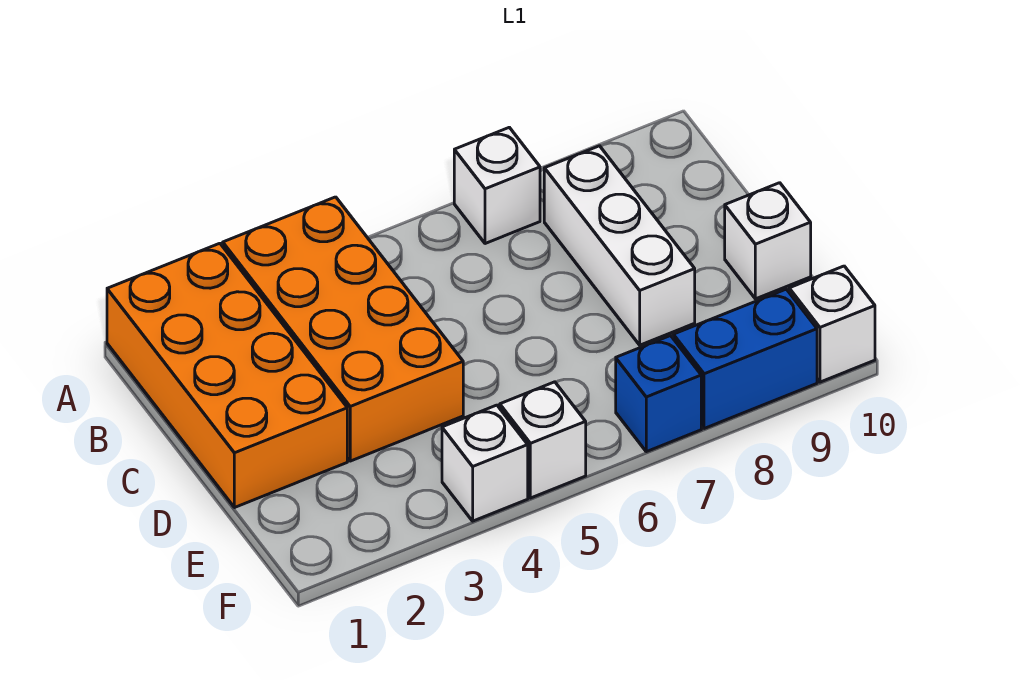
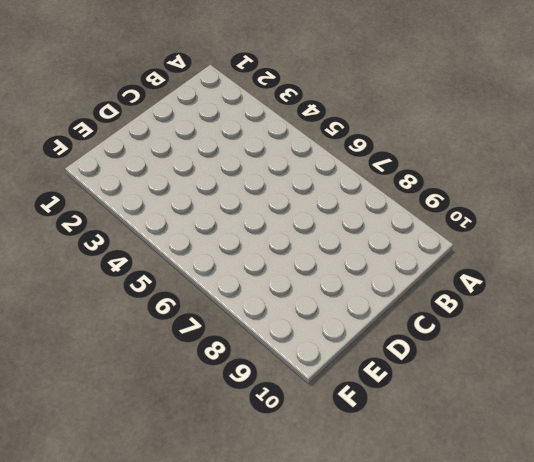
none -> orange brick A1:D2 level 1
none -> orange brick A3:D4 level 1

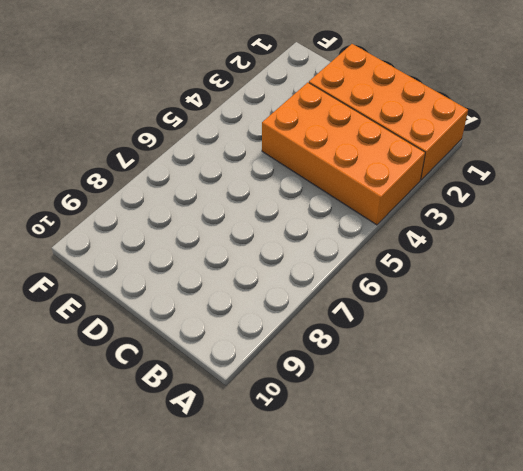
none -> white brick A7 level 1
none -> white brick B8:D8 level 1

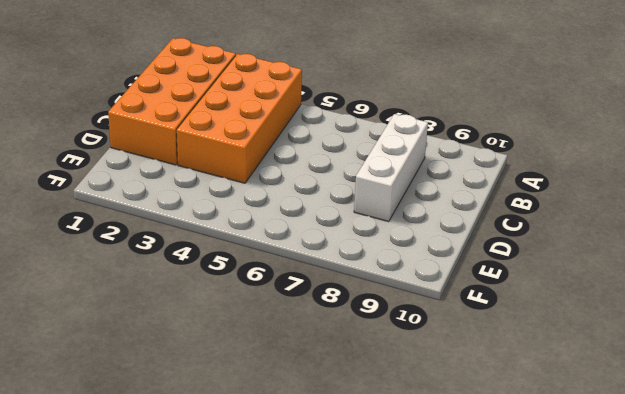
none -> white brick A7 level 1
none -> white brick D10 level 1

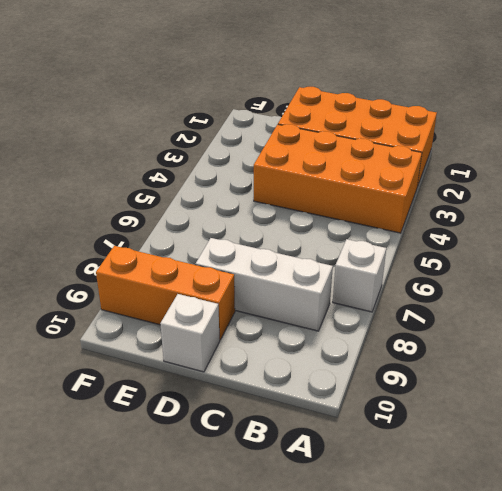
orange brick D9:F9 level 1 -> blue brick F8:F9 level 1
none -> white brick F4 level 1
none -> white brick F5 level 1

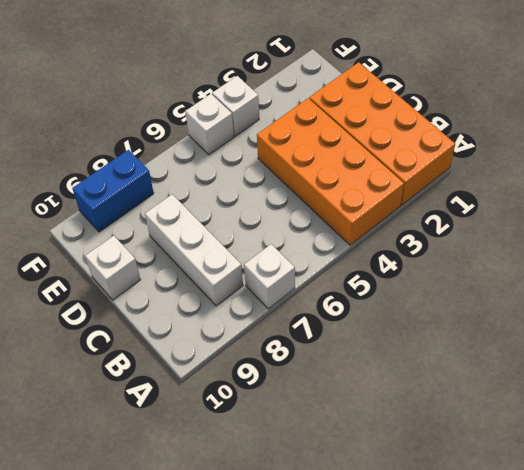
none -> blue brick F7 level 1
none -> white brick F10 level 1

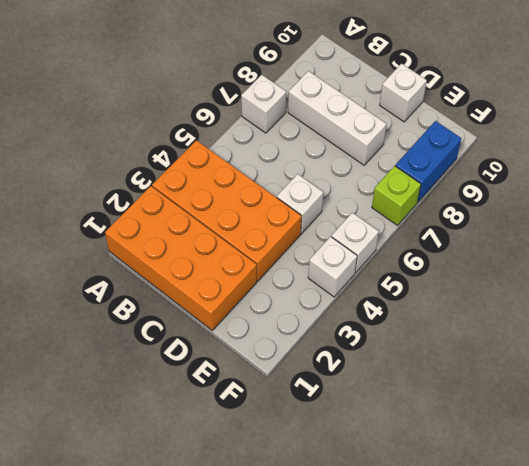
white brick D5 level 1 -> white brick F10 level 1
lime brick F7 level 1 -> blue brick F7 level 1

